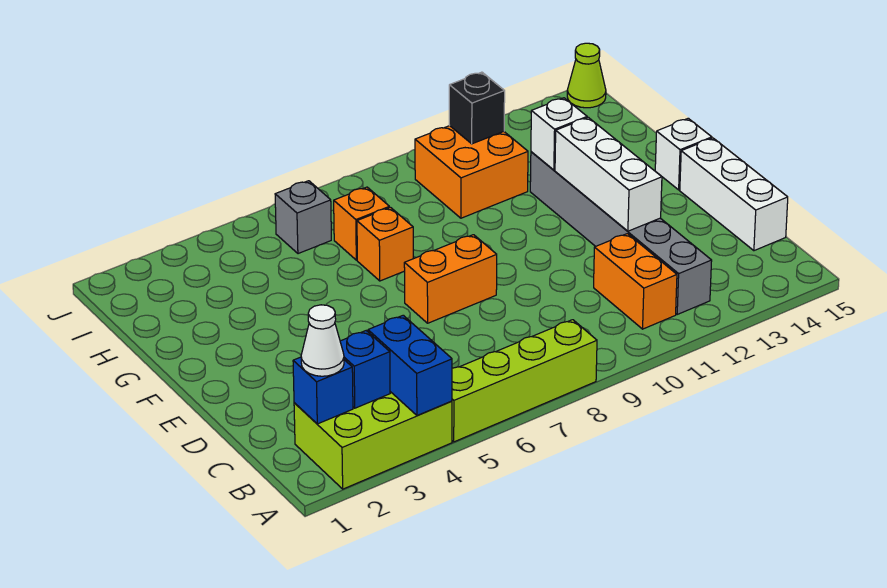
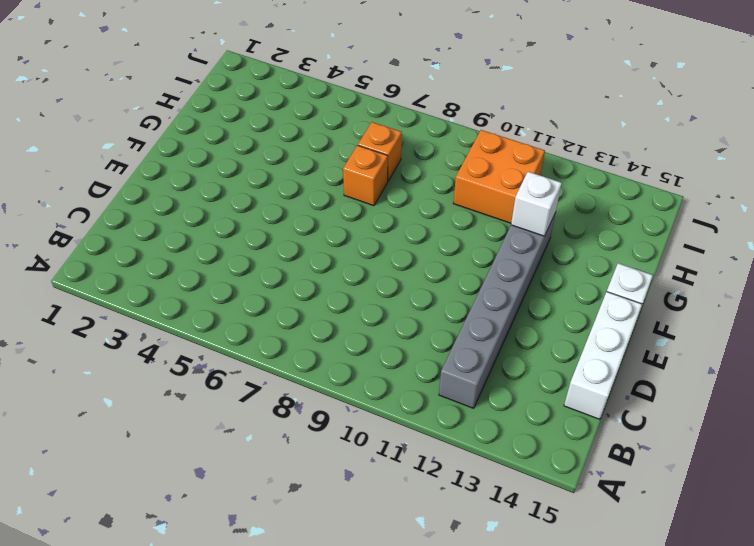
none -> lime brick A2:B4 level 1
none -> lime brick A5:A8 level 1
none -> orange brick B11:C11 level 1

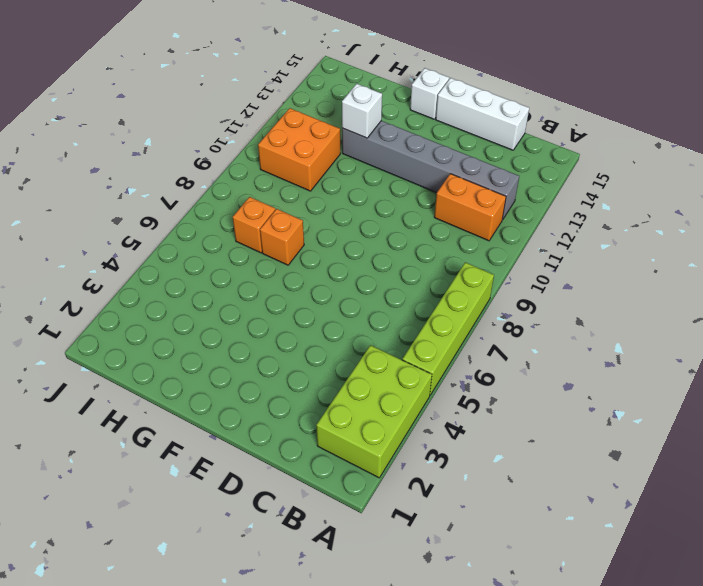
none -> orange brick E7:E8 level 1
none -> grey brick I6 level 1
none -> lime cone J15 level 1

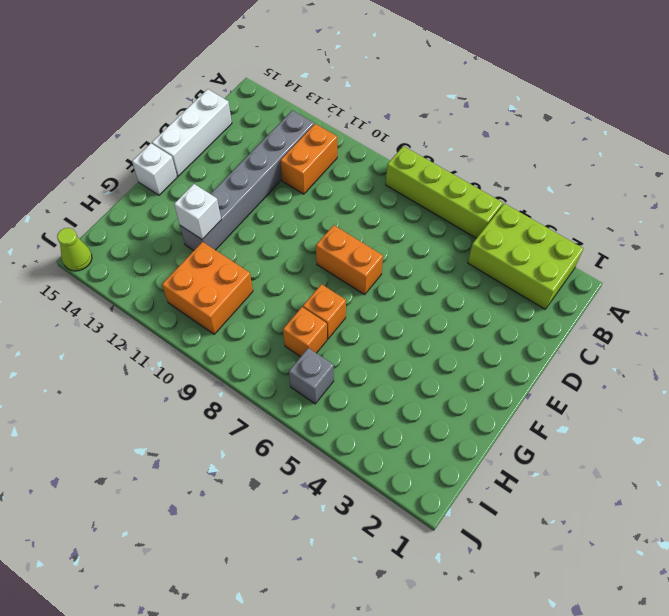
none -> blue brick A4:B4 level 2
none -> blue brick B2 level 2
none -> blue brick B3 level 2

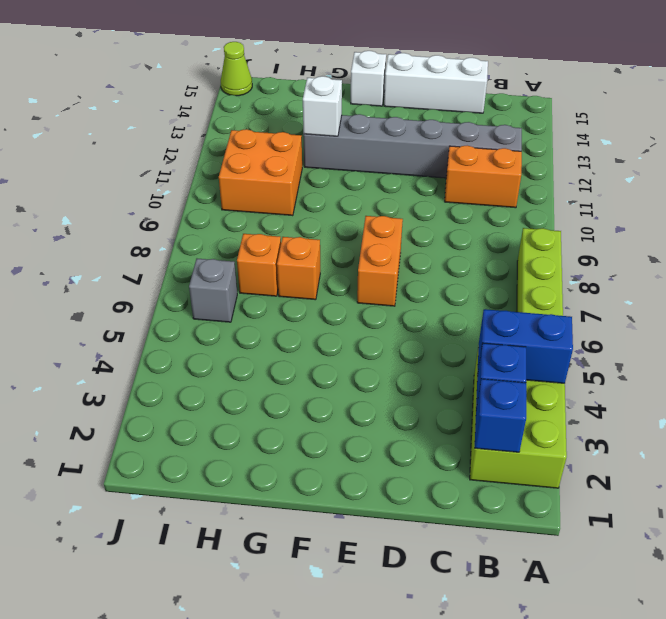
none -> white brick D12:F12 level 2
none -> black brick I11 level 2
none -> white cone B2 level 3

